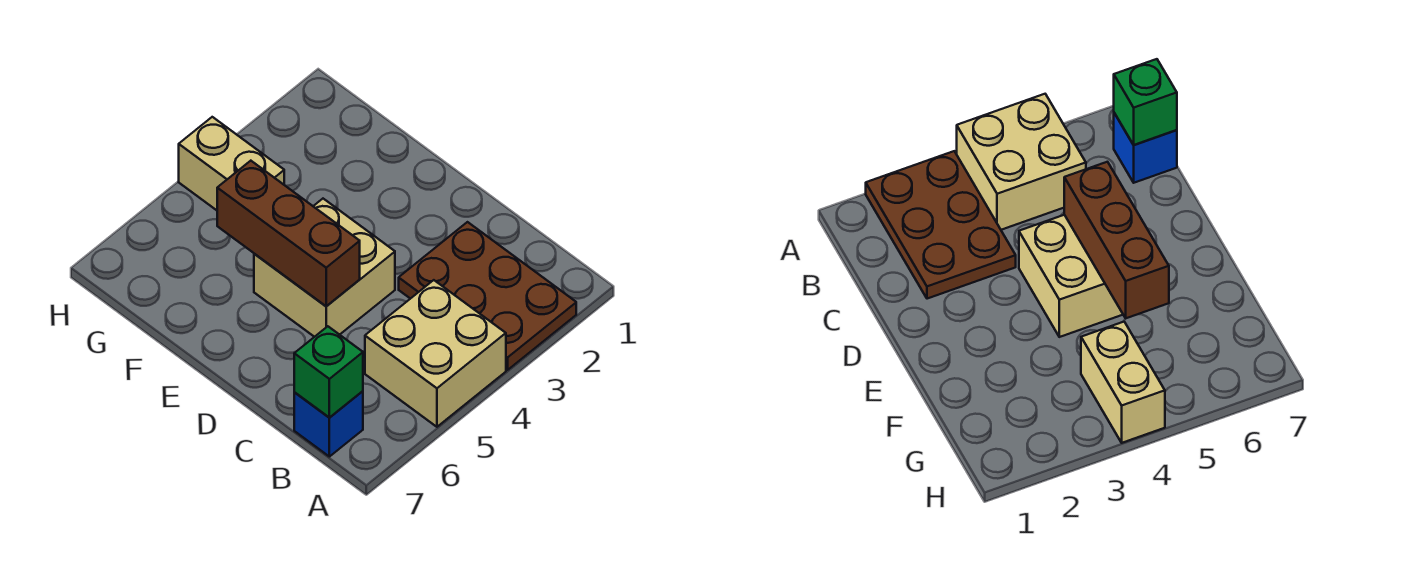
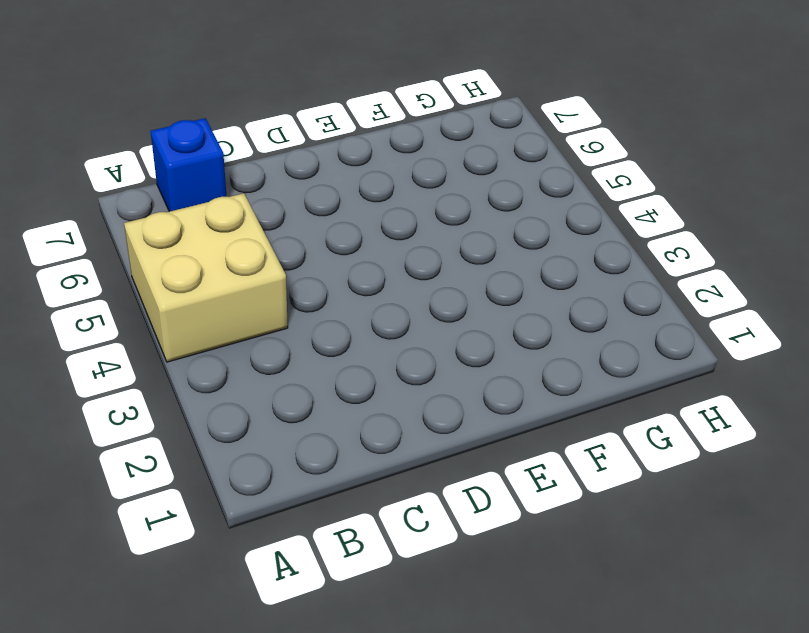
none -> brown plate A2:C3 level 1
none -> tan brick D4:E5 level 1

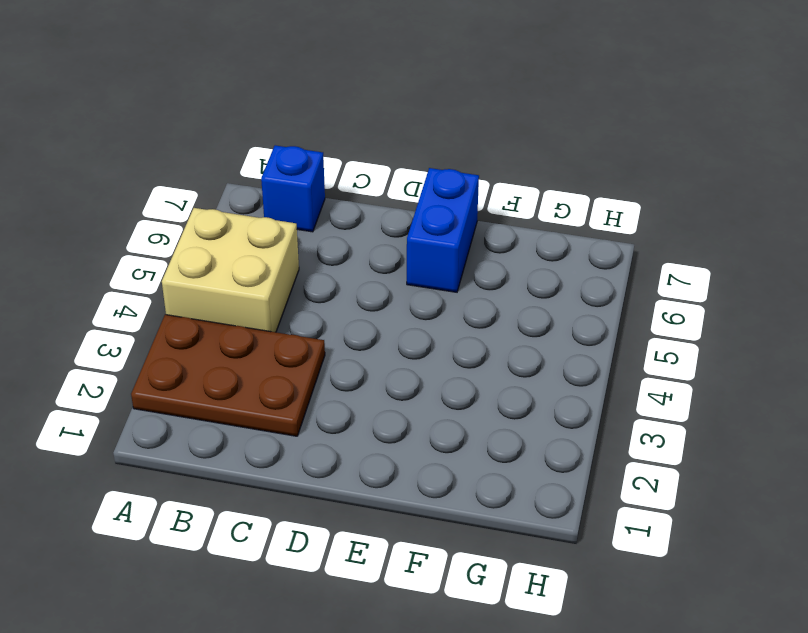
blue brick E6:E7 level 1 -> none
none -> tan brick D4:E5 level 1
none -> tan brick G4:H4 level 1

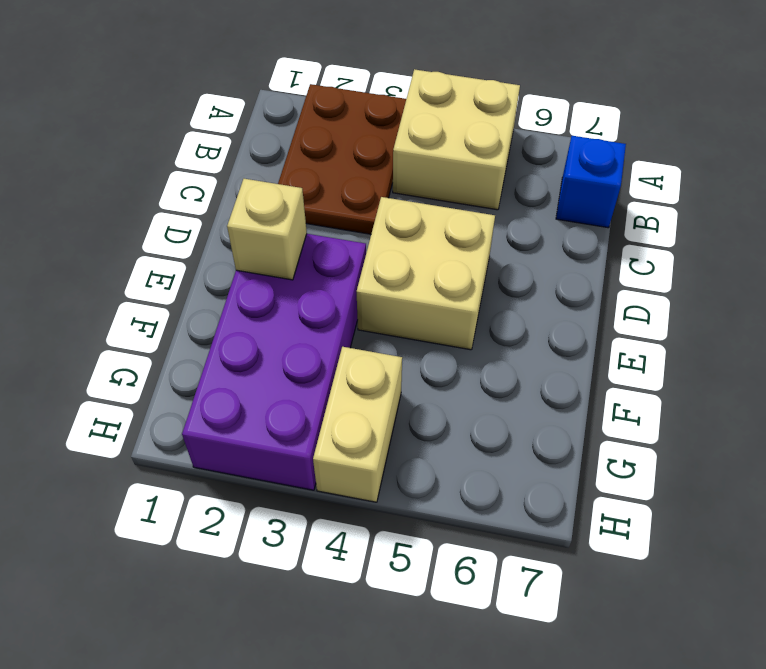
purple brick E2:H3 level 1 -> none
tan brick E2 level 2 -> none
none -> green brick B7 level 2
none -> brown brick D5:F5 level 2

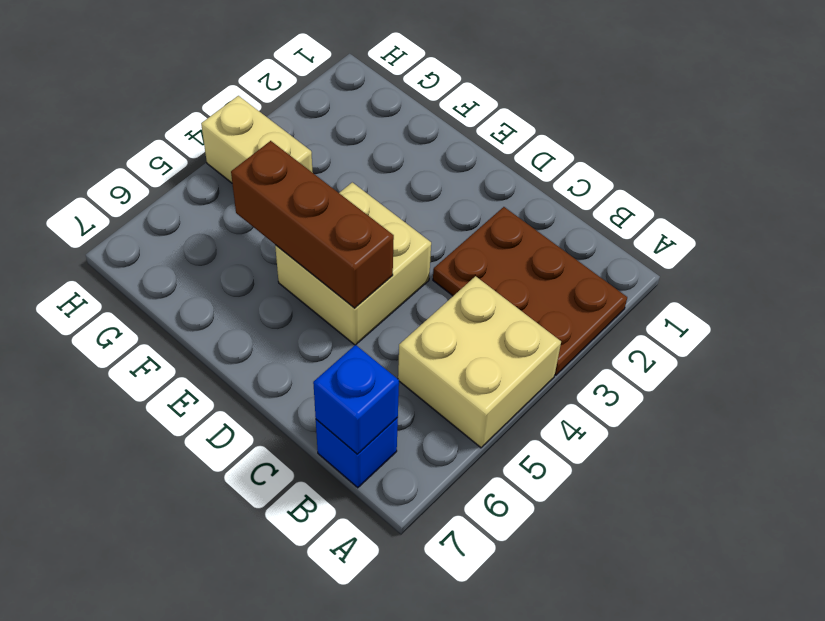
blue brick B7 level 2 -> green brick B7 level 2

